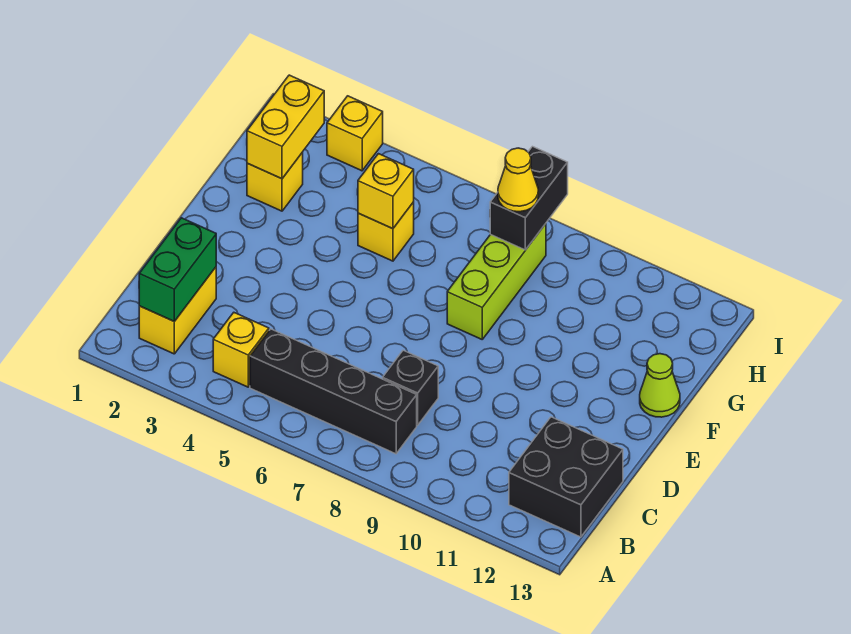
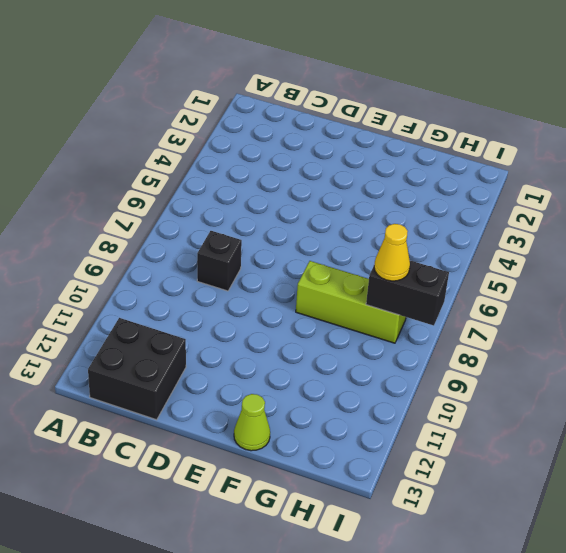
none -> yellow brick B2:C2 level 1
none -> yellow brick B4 level 1
none -> black brick B5:B8 level 1

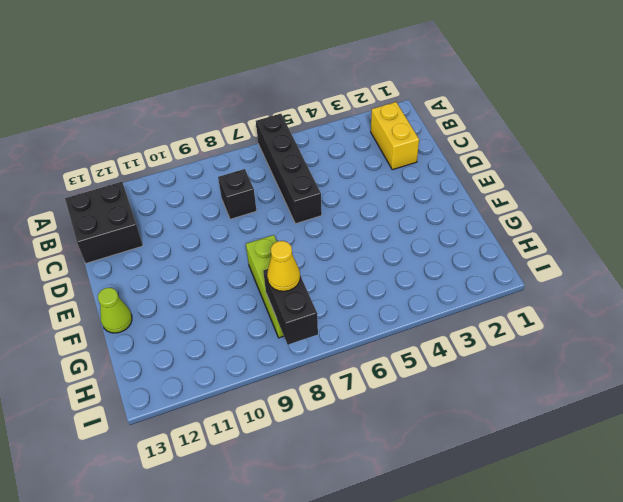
black brick A6:D6 level 1 -> black brick B5:B8 level 1
none -> yellow brick B4 level 1
none -> yellow brick G2 level 1
none -> yellow brick G5 level 1

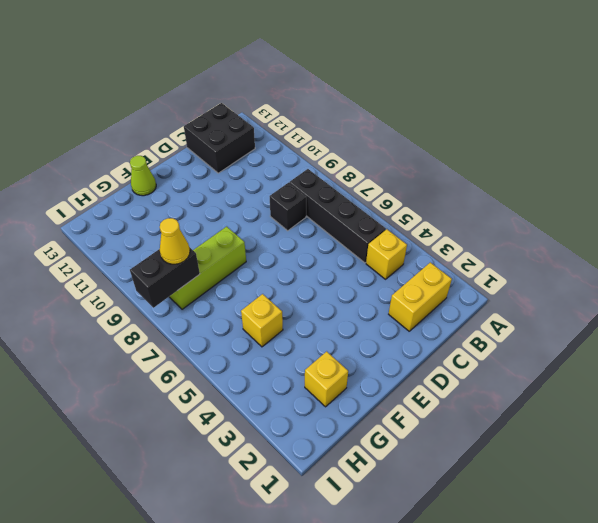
none -> yellow brick I3 level 1
none -> green brick B2:C2 level 2
none -> yellow brick G2:H2 level 2

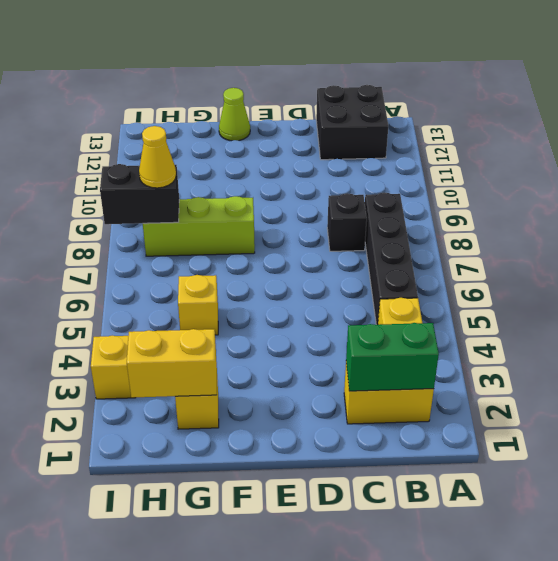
none -> yellow brick G5 level 2

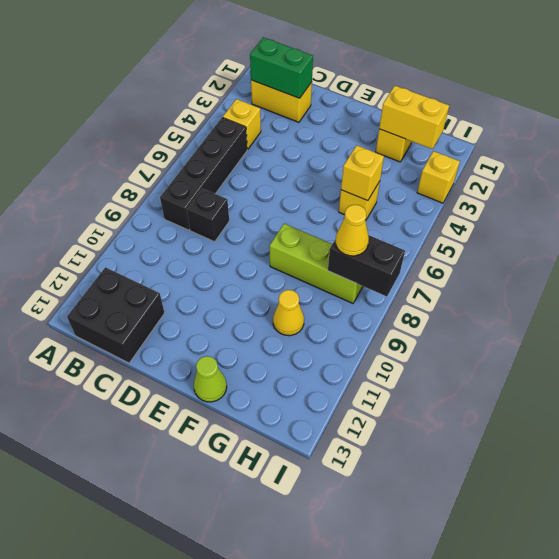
yellow cone G10 level 1 -> none

